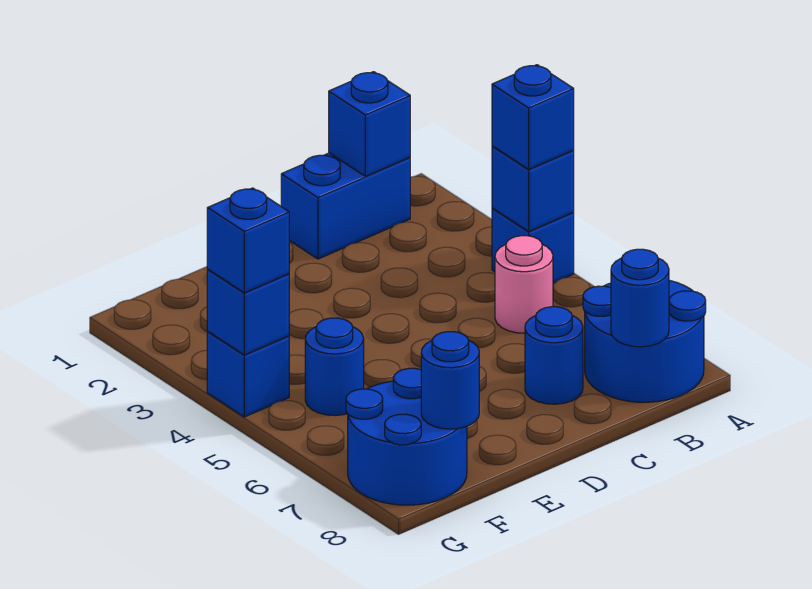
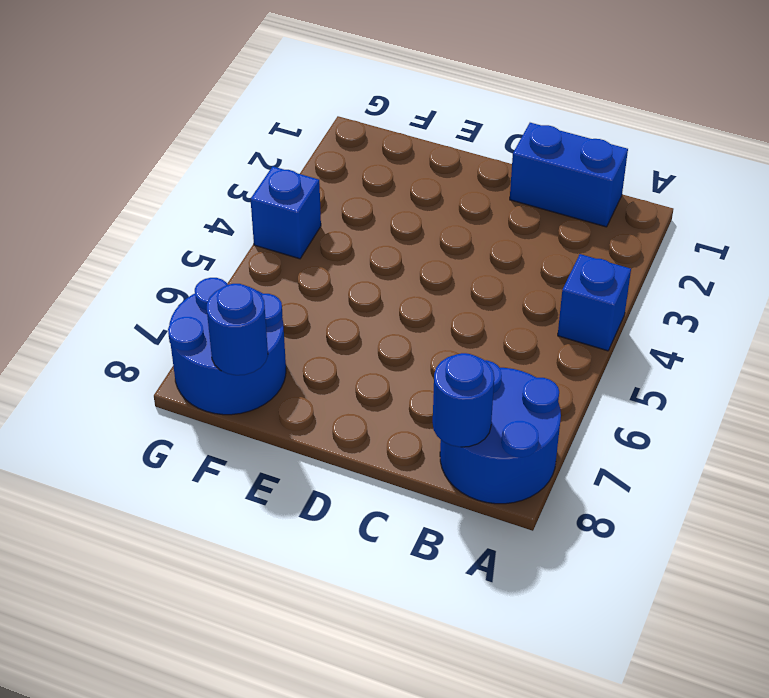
none -> pink round brick B5 level 1
none -> blue round brick C7 level 1
none -> blue round brick F5 level 1

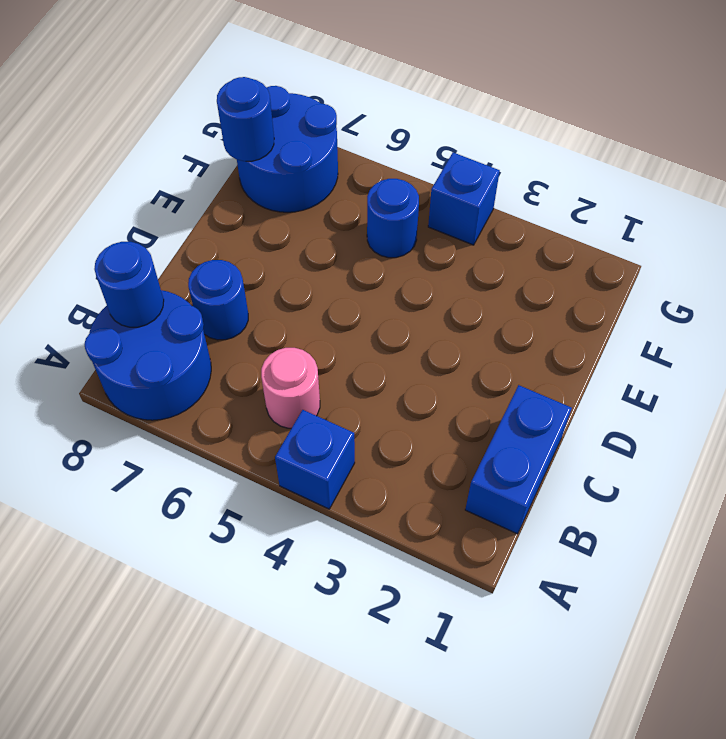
none -> blue brick A4 level 2
none -> blue brick B1 level 2
none -> blue brick G4 level 2

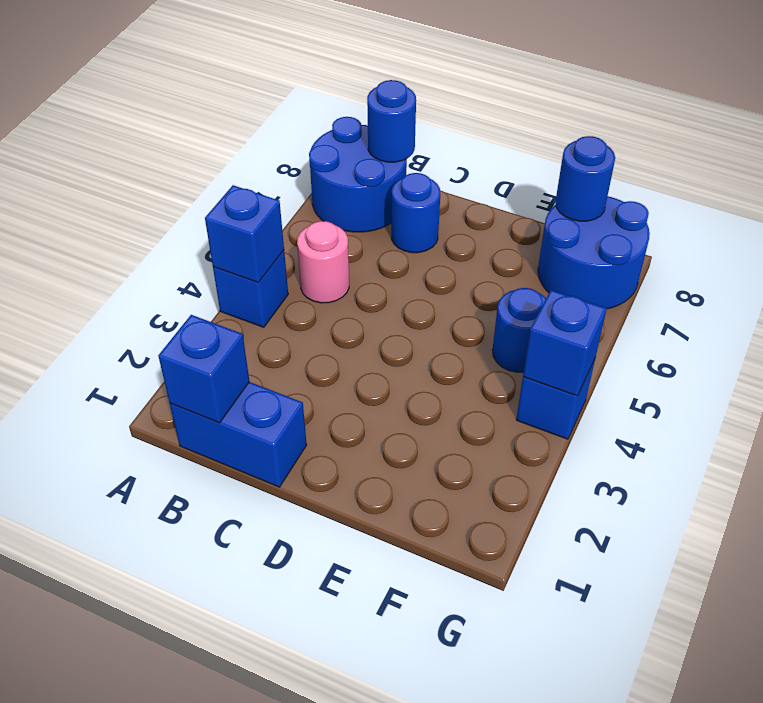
none -> blue brick A4 level 3
none -> blue brick G4 level 3

